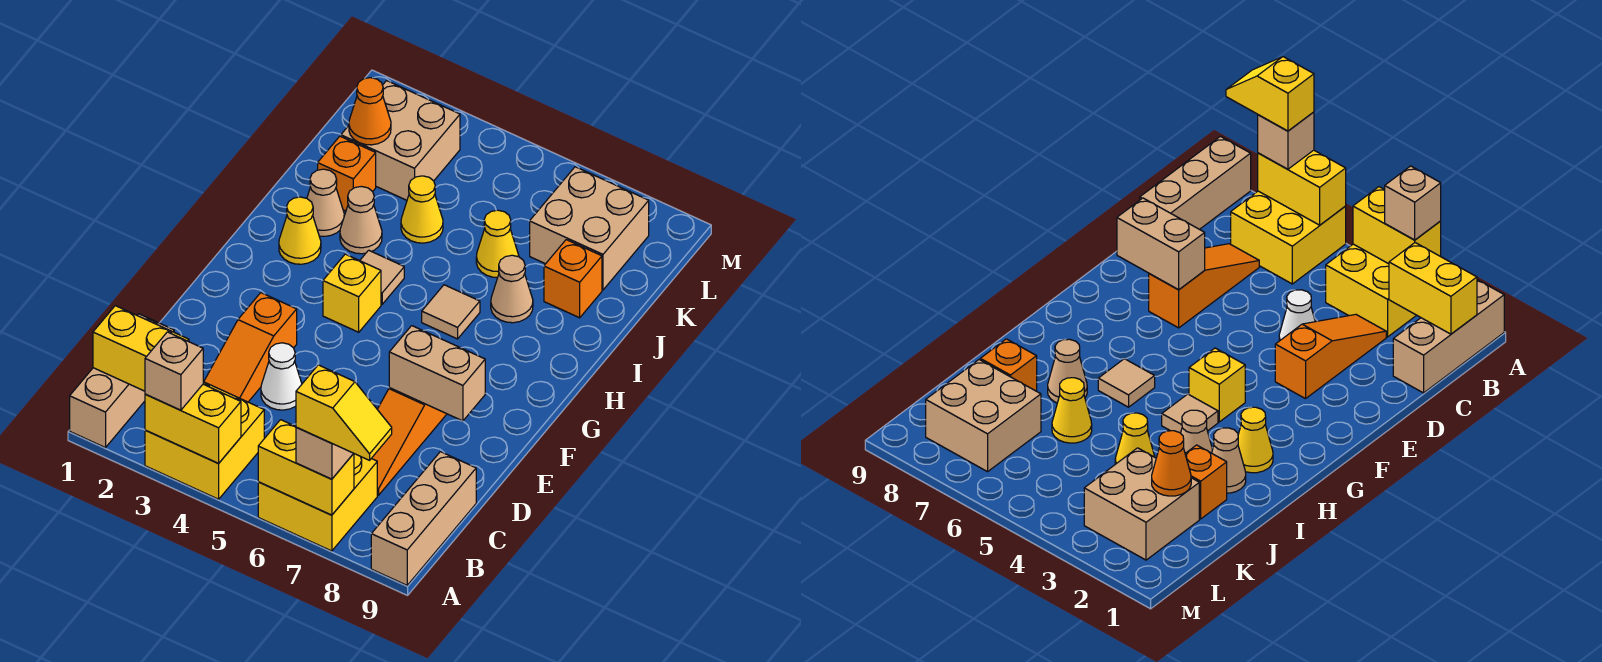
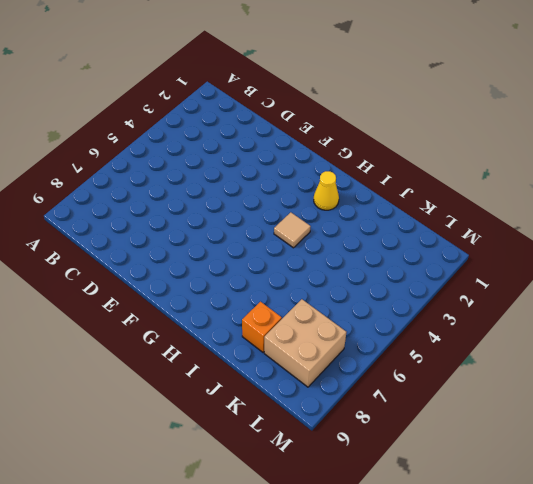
none -> tan brick A1:C1 level 1
none -> yellow brick A3:B4 level 1
none -> yellow brick A6:B7 level 1

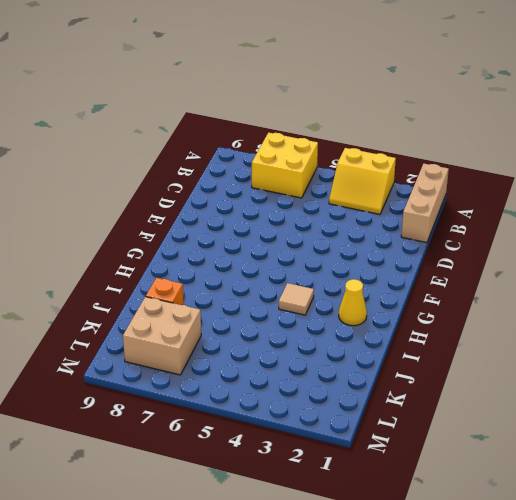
yellow slope A3:B4 level 1 top A -> yellow brick A3:B4 level 1
none -> tan brick A9:C9 level 1
none -> orange slope C3:E3 level 1 top E
none -> orange slope C7:E7 level 1 top E

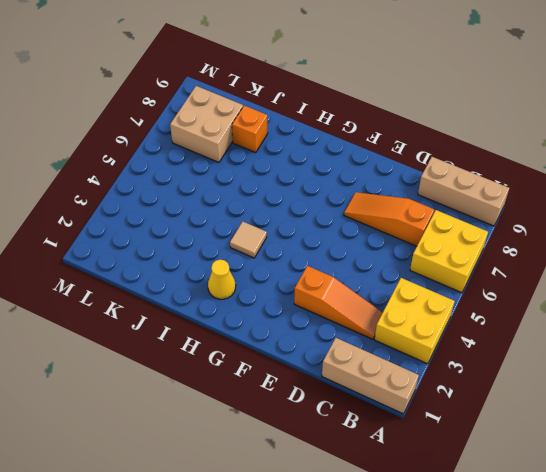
orange slope C7:E7 level 1 top C -> orange slope C7:E7 level 1 top E
none -> white cone D4 level 1
none -> yellow brick G4 level 1
none -> tan tile H6 level 1

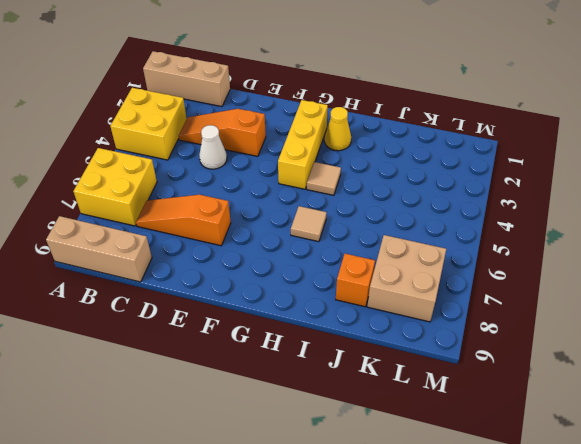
yellow brick G2:G4 level 1 -> yellow brick G4 level 1
none -> tan cone I2 level 1
none -> tan cone I3 level 1
none -> tan cone I7 level 1

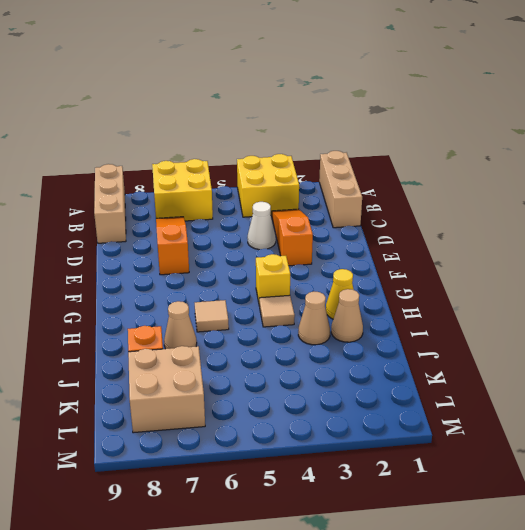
none -> orange brick J2 level 1
none -> yellow cone J4 level 1
none -> yellow cone J6 level 1

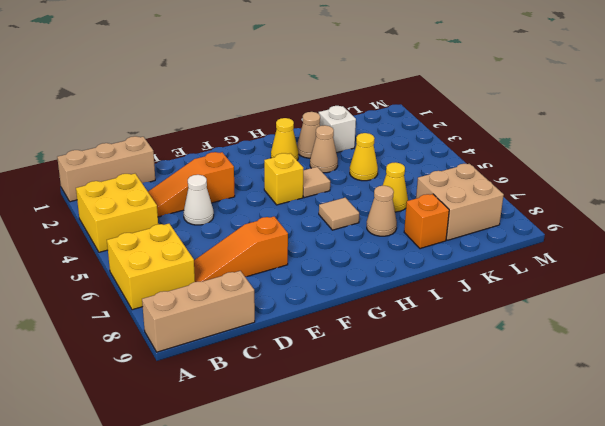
white brick J2 level 1 -> orange brick J2 level 1
none -> tan brick K2:L3 level 1
none -> yellow brick A3:A4 level 2
none -> yellow brick A6:A7 level 2

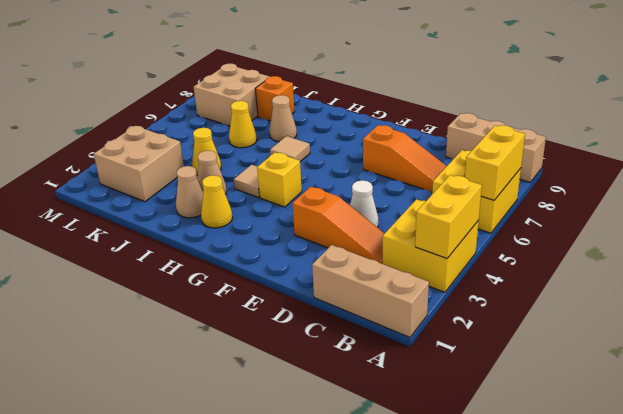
none -> orange brick J2 level 1
none -> yellow brick B1:B2 level 2
none -> tan brick E7:E8 level 2

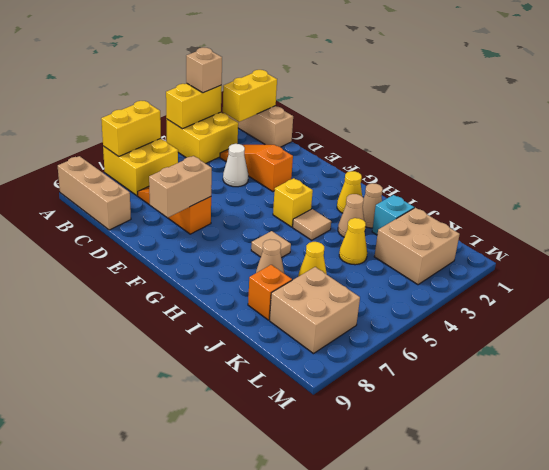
cyan brick J2 level 1 -> orange brick J2 level 1
none -> orange cone K2 level 2
none -> tan brick A7 level 3
none -> yellow slope A7:A8 level 4 top 7

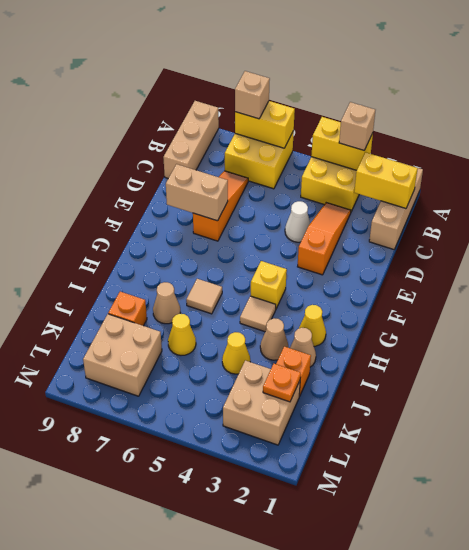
orange plate K2 level 2 -> orange cone K2 level 2
none -> yellow slope A7:A8 level 4 top 7

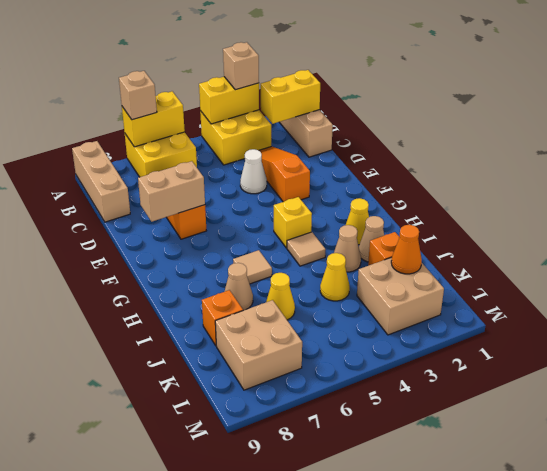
none -> yellow slope A7:A8 level 4 top 7

